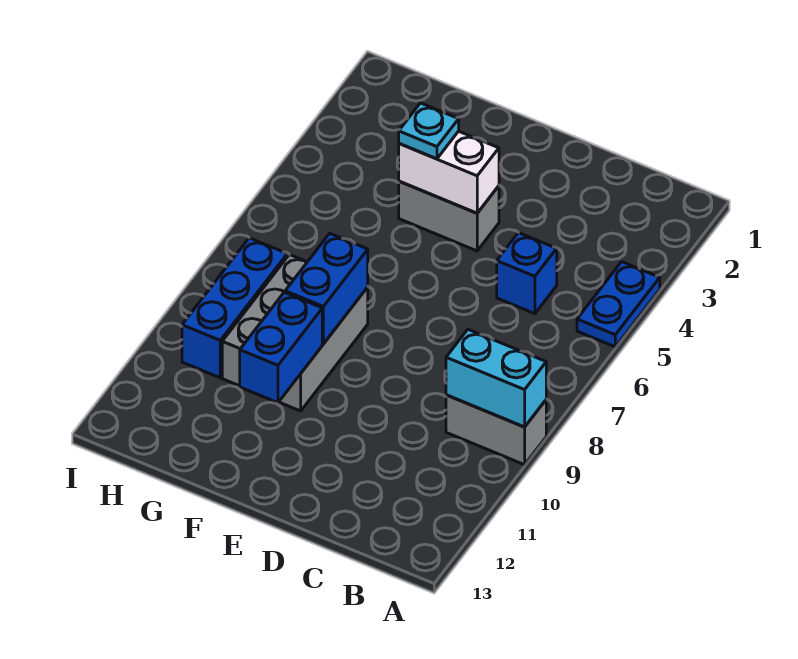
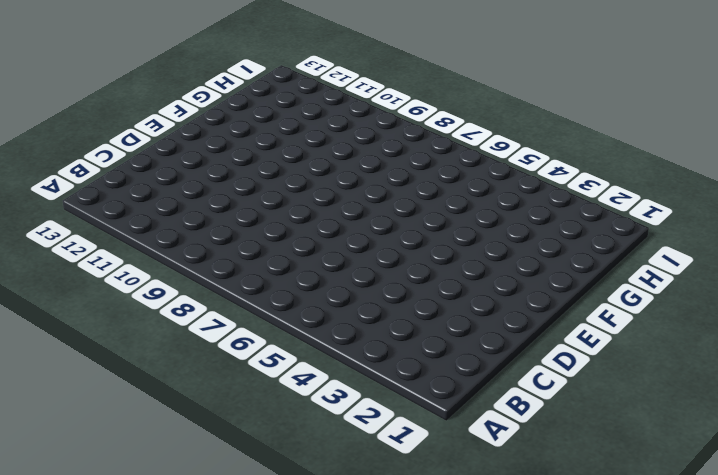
none -> blue plate A4:A5 level 1
none -> grey brick A9:B9 level 1

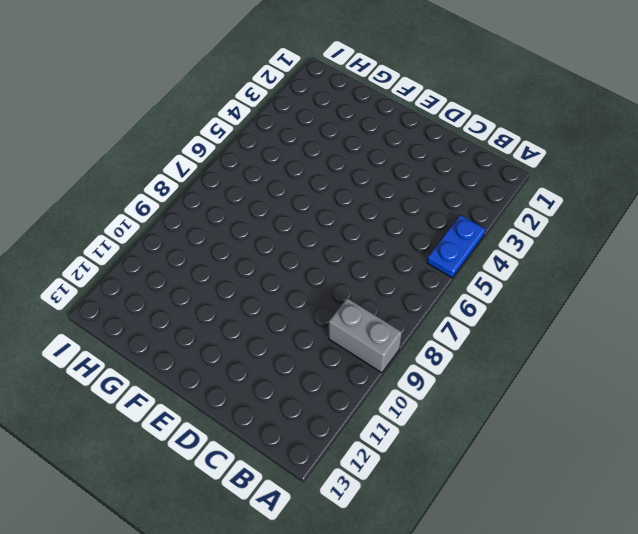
none -> blue brick C5 level 1
none -> grey brick E4:F4 level 1

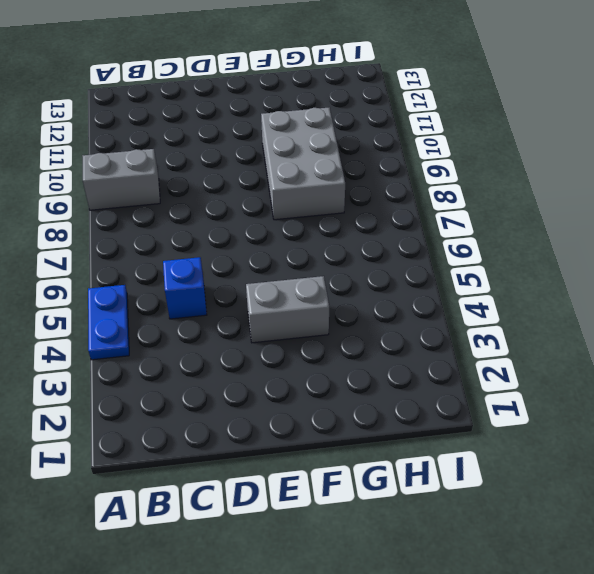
none -> blue brick H8:H10 level 1
none -> cyan brick A9:B9 level 2

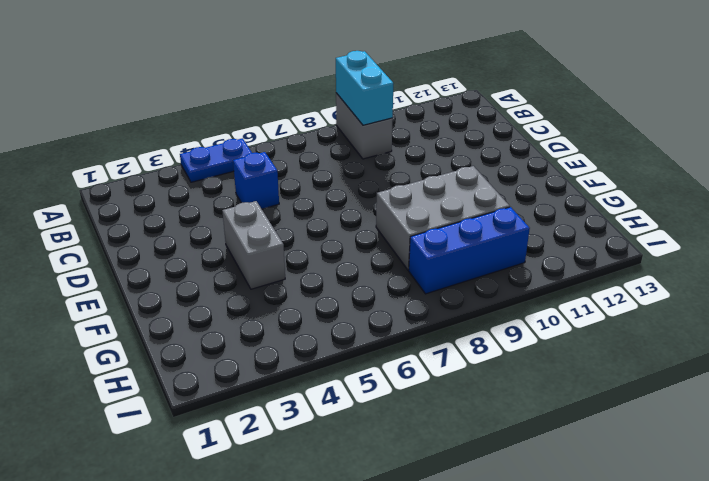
none -> white brick E4:F4 level 2
none -> blue brick F8:F9 level 2

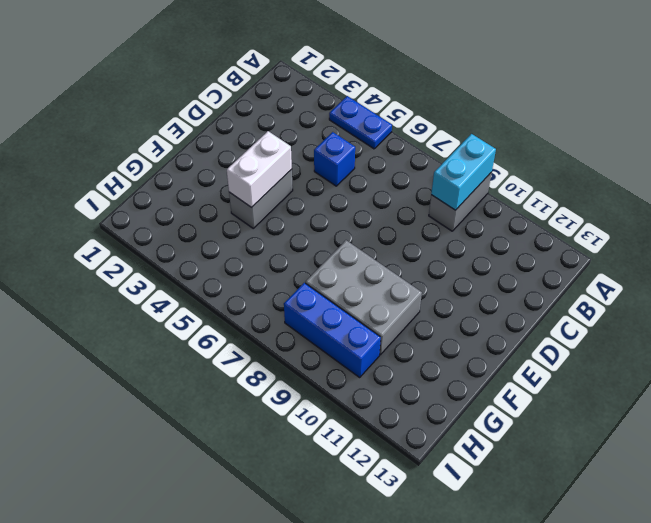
none -> blue brick F8:F9 level 2
none -> blue brick F10:F11 level 2

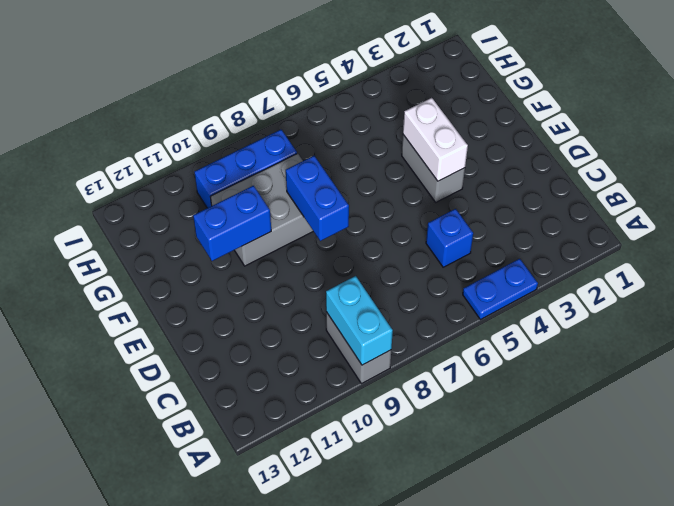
blue brick E8:F8 level 2 -> blue brick F8:F9 level 2
none -> cyan plate F4 level 3

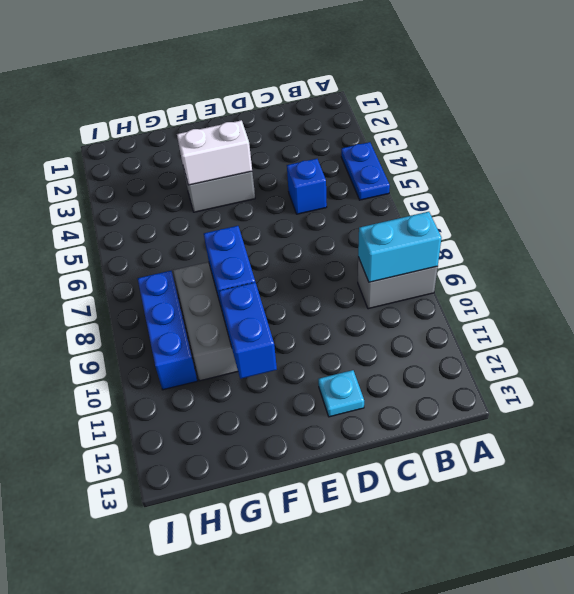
cyan plate D12 level 1 -> cyan plate F4 level 3

